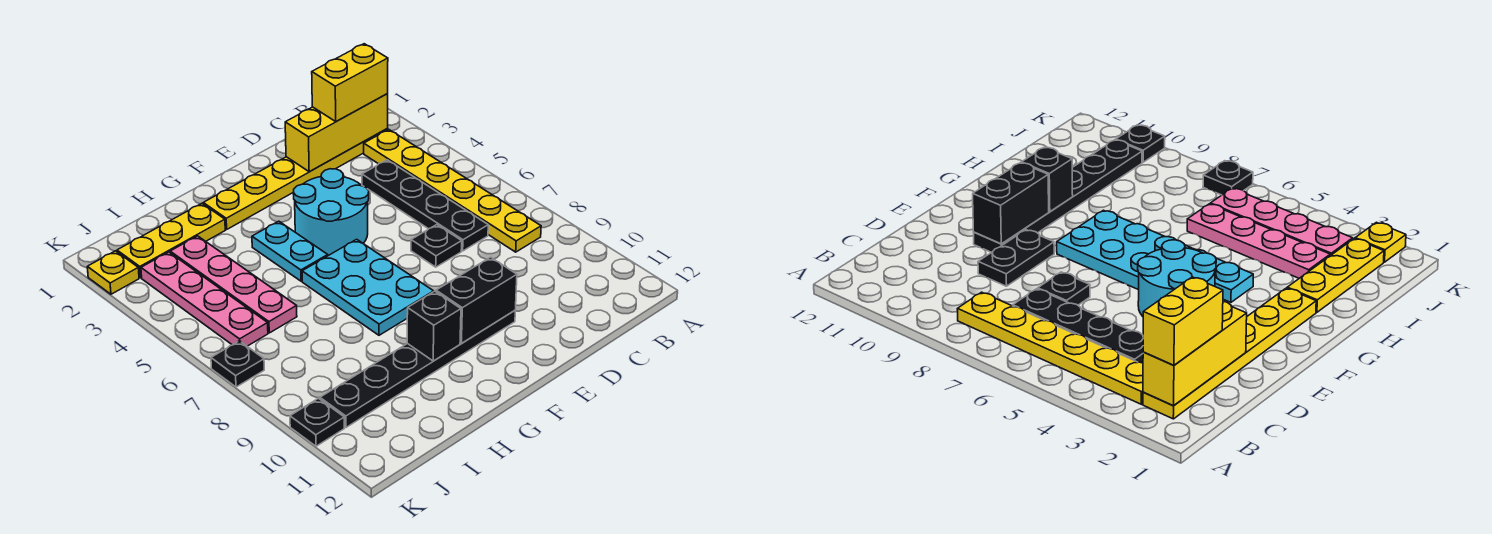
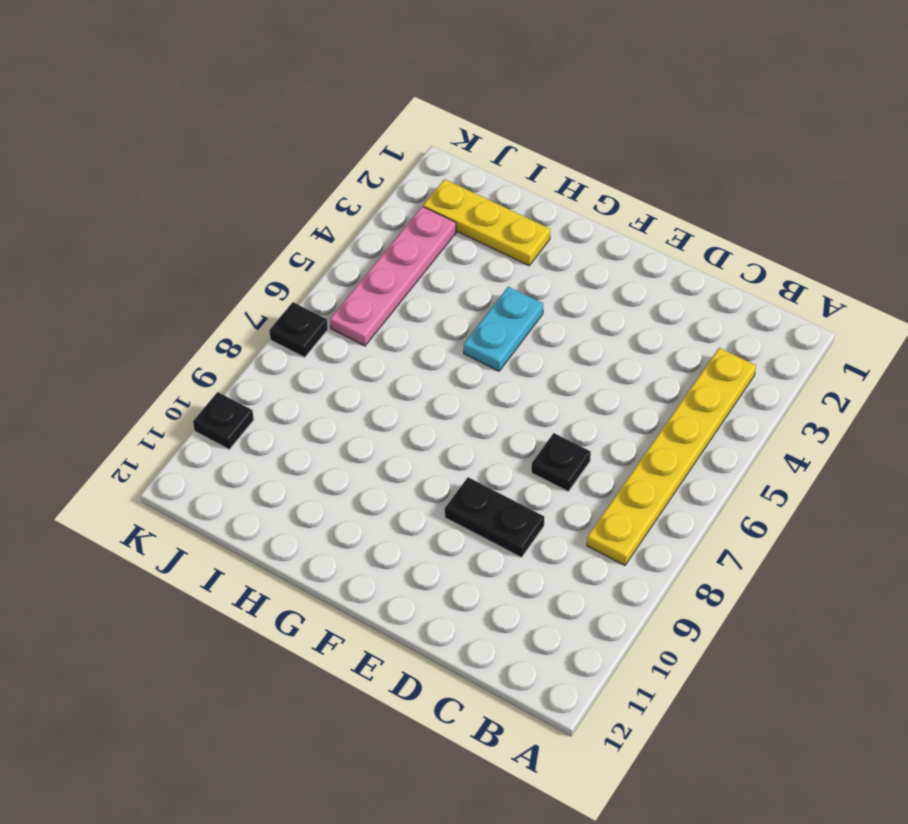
none -> yellow plate B2:G2 level 1
none -> black plate C4:C7 level 1
none -> cyan round brick E4:F5 level 1

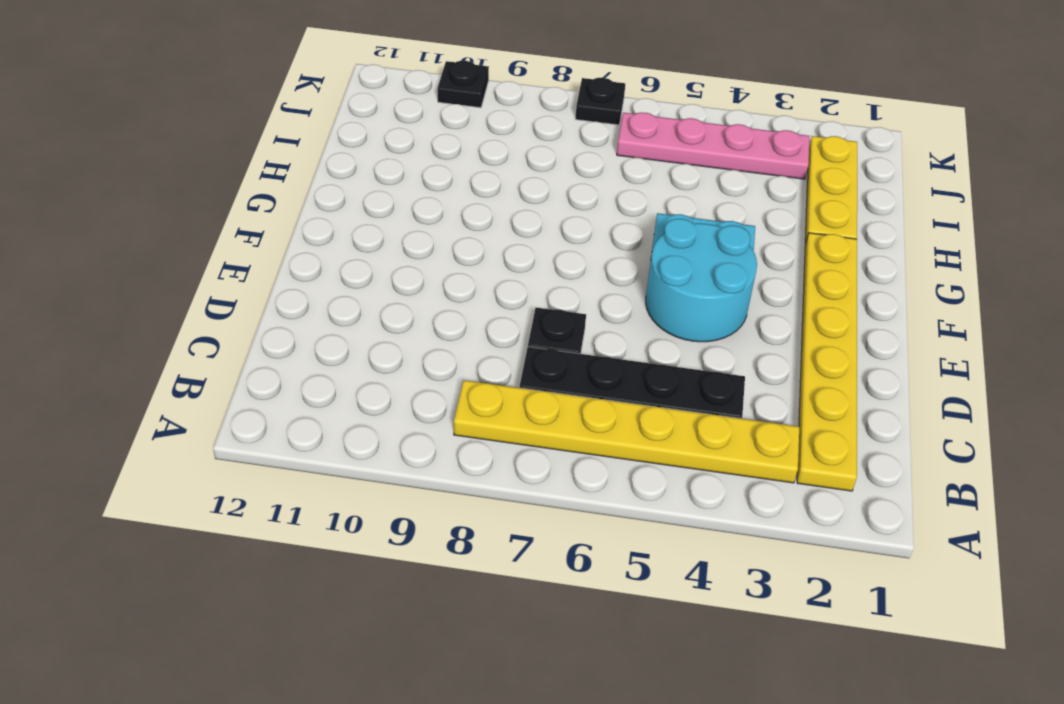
none -> black plate D9:E9 level 1
none -> black plate E10:J10 level 1
none -> cyan plate F6:G8 level 1

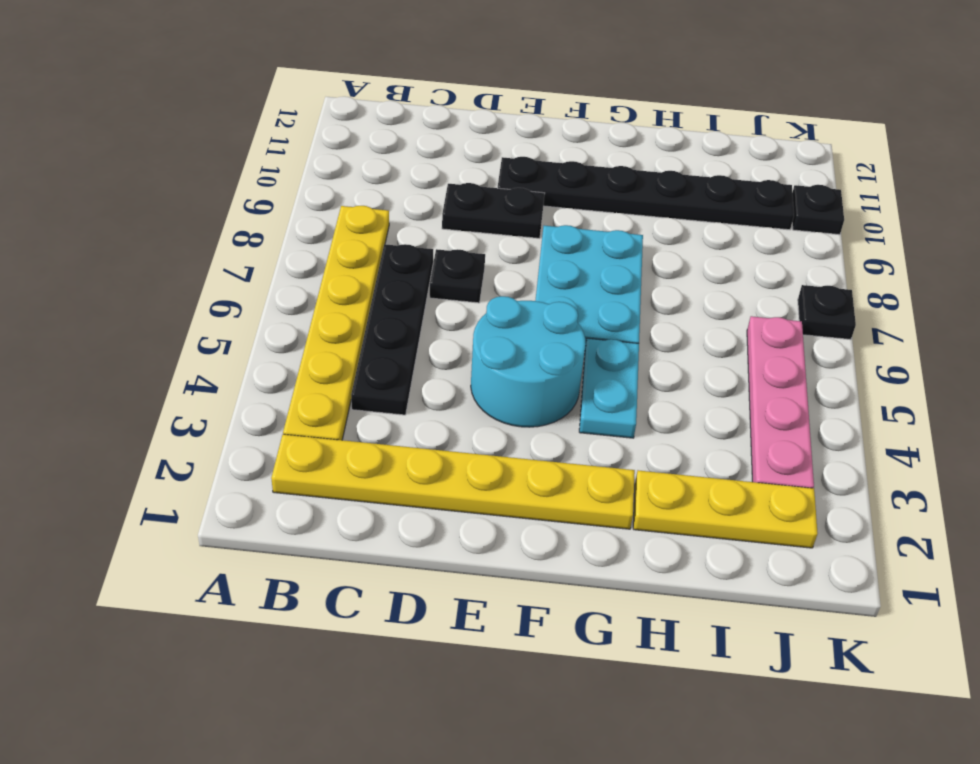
none -> pink plate I3:I6 level 1
none -> yellow plate K2 level 1
none -> yellow brick B2:D2 level 2

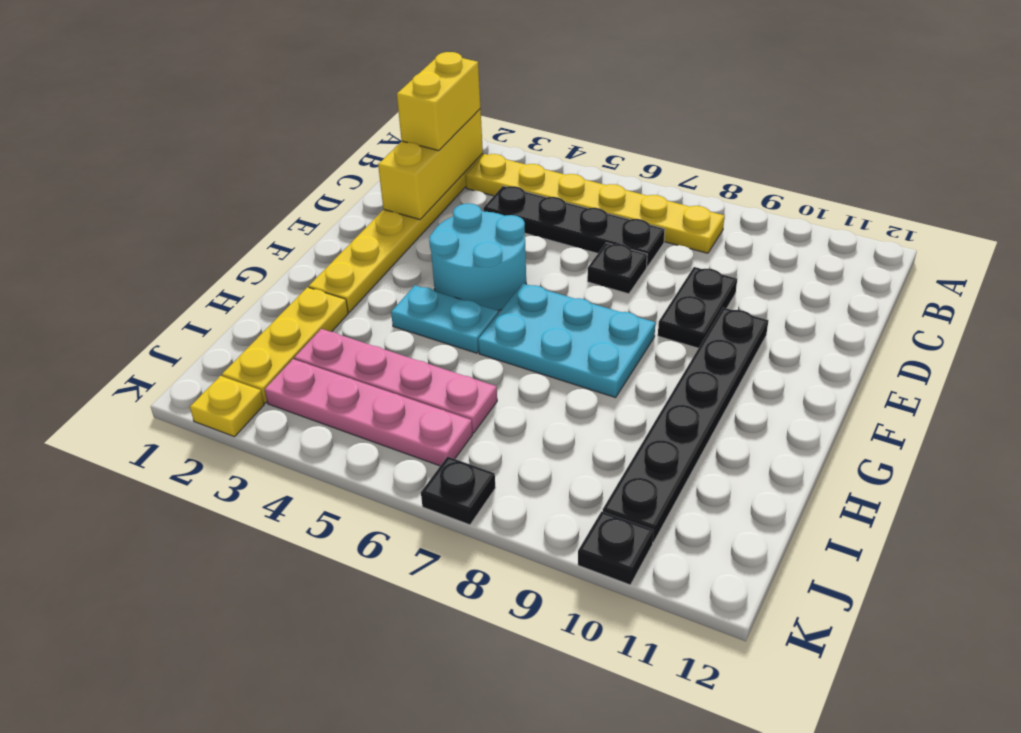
none -> black brick E10:F10 level 2
none -> black brick G10 level 2

